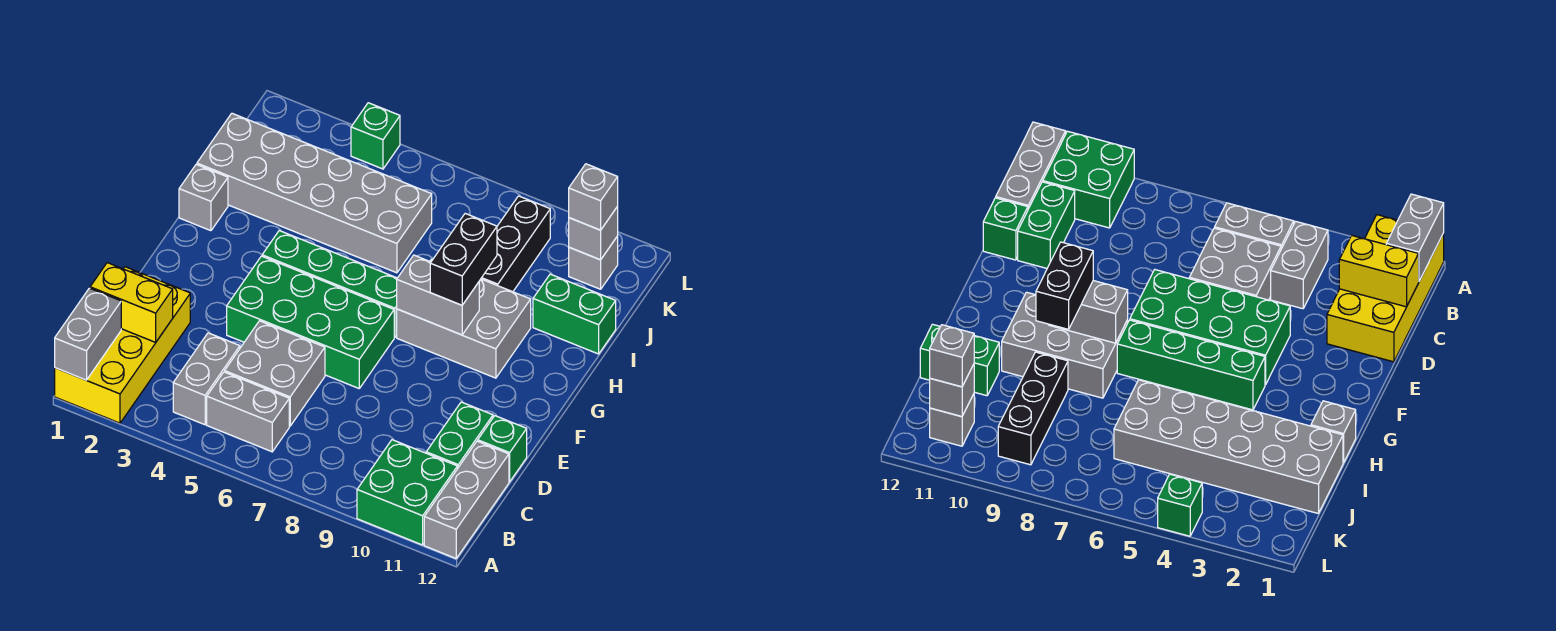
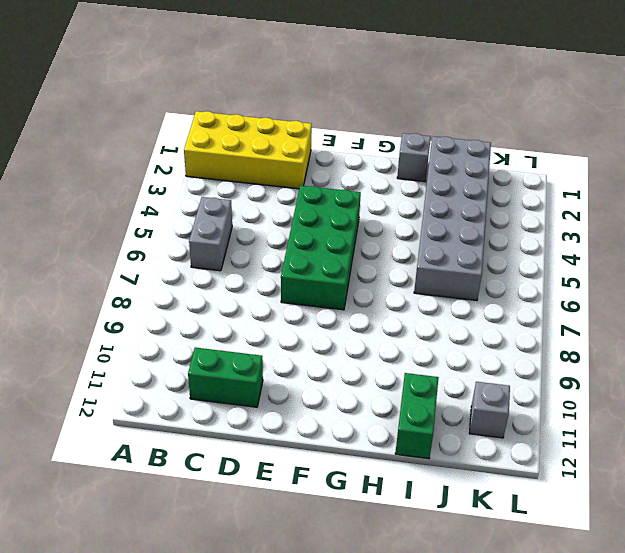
none -> green brick A10:B11 level 1
none -> grey brick A12:C12 level 1
none -> grey brick B4:C4 level 1

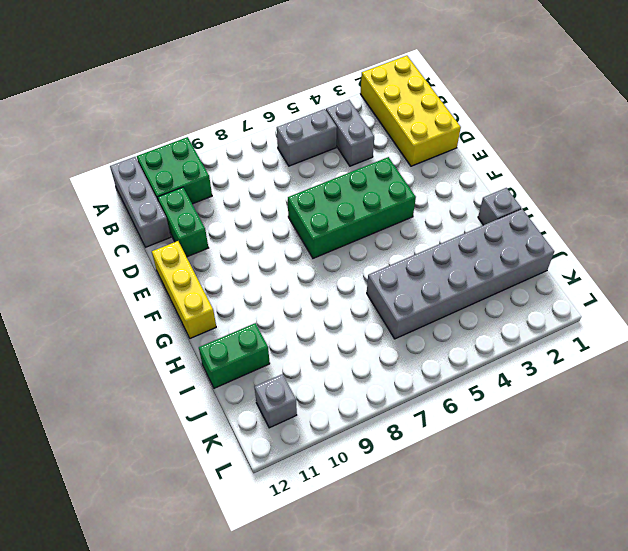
yellow brick E12:G12 level 1 -> none
none -> grey brick C5:D6 level 1
none -> green brick D12 level 1
none -> green brick G4:G7 level 1

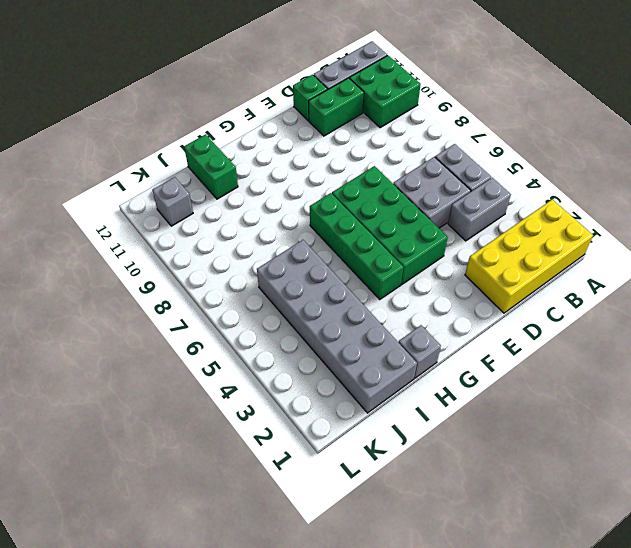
none -> grey brick G8:H10 level 1
none -> black brick I9:K9 level 1
none -> green brick L4 level 1

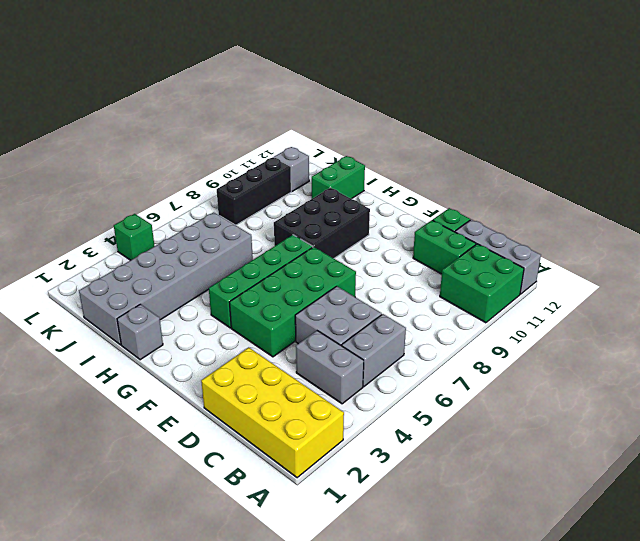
black brick G8:H10 level 1 -> grey brick G8:H10 level 1
black brick K8:K10 level 1 -> black brick I9:K9 level 1
none -> grey brick A1:B1 level 2
none -> yellow brick C1:C2 level 2
none -> grey brick G8:G9 level 2

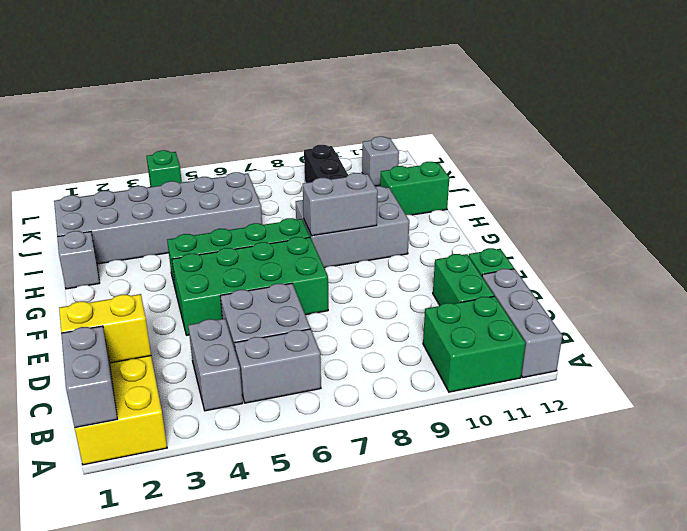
none -> grey brick K11 level 2
none -> black brick G9:H9 level 3
none -> grey brick K11 level 3

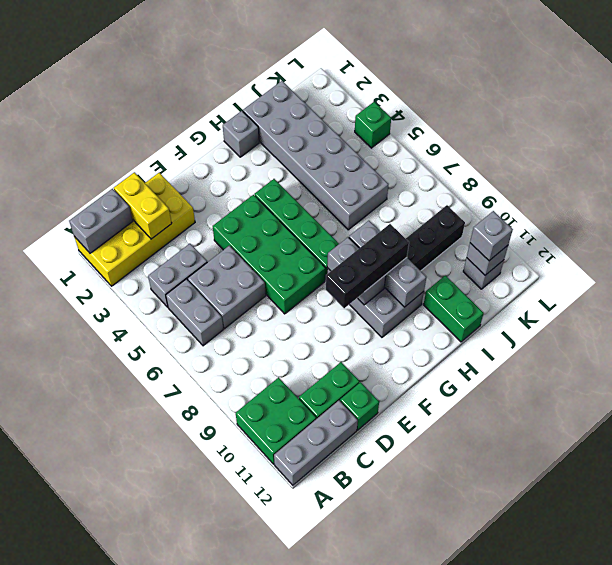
black brick F9:H9 level 3 -> black brick G9:H9 level 3
grey brick H8:H10 level 2 -> none

